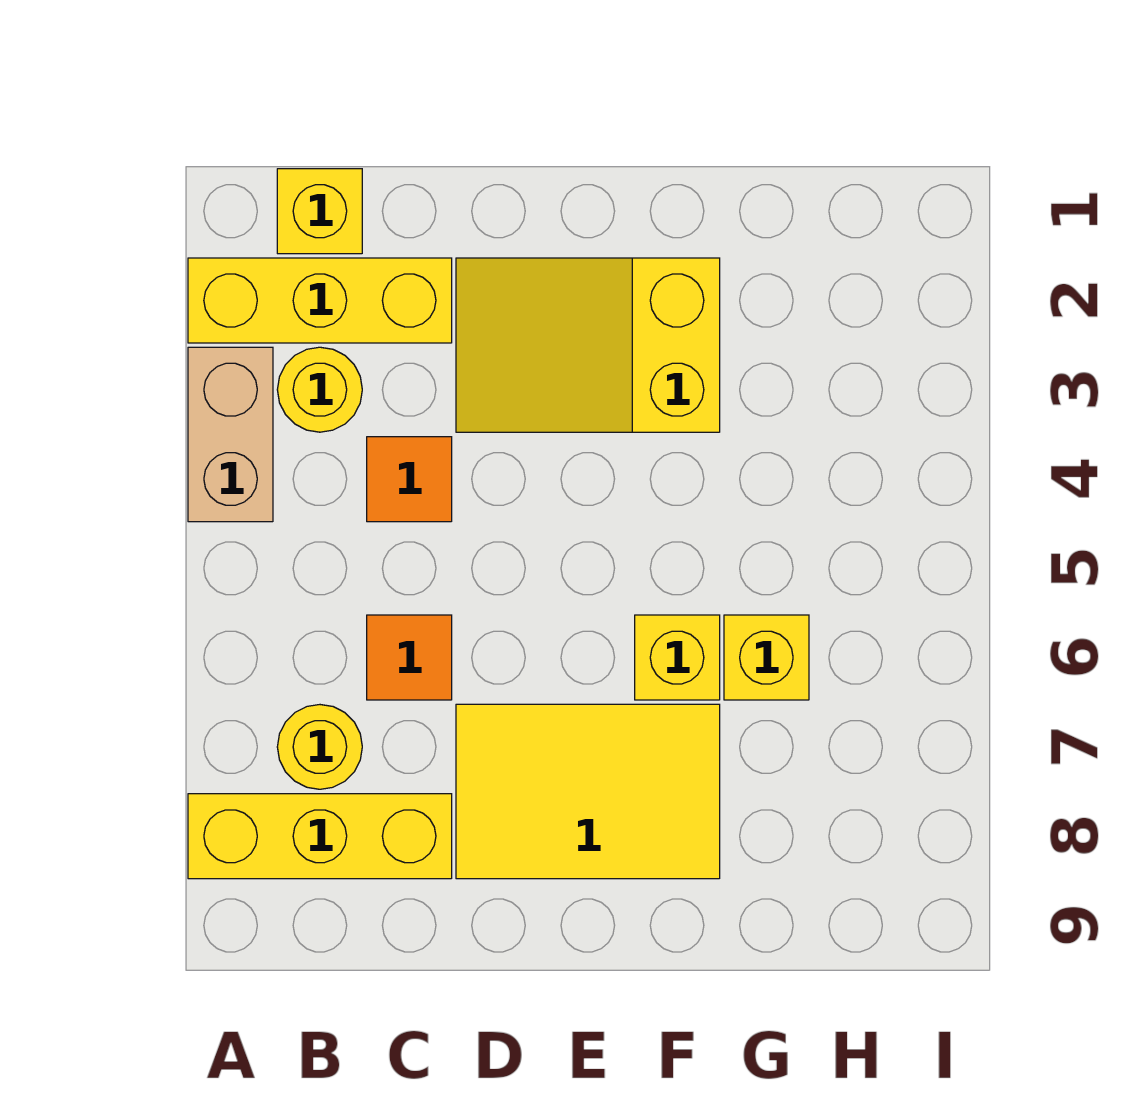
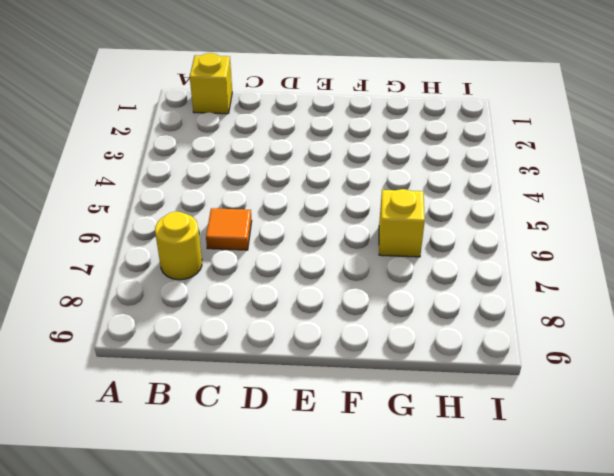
none -> yellow brick A2:C2 level 1
none -> tan brick A3:A4 level 1
none -> yellow brick A8:C8 level 1

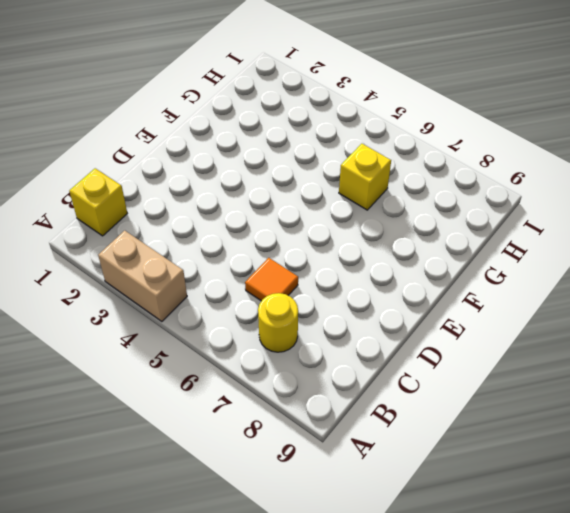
none -> yellow brick A2:C2 level 1
none -> yellow brick A8:C8 level 1
none -> yellow round brick B3 level 1

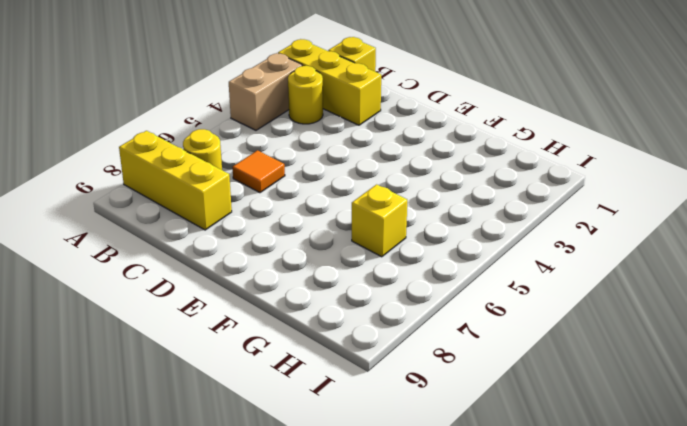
none -> orange tile C4 level 1
none -> yellow slope D2:F3 level 1 top F
none -> yellow tile D7:F8 level 1

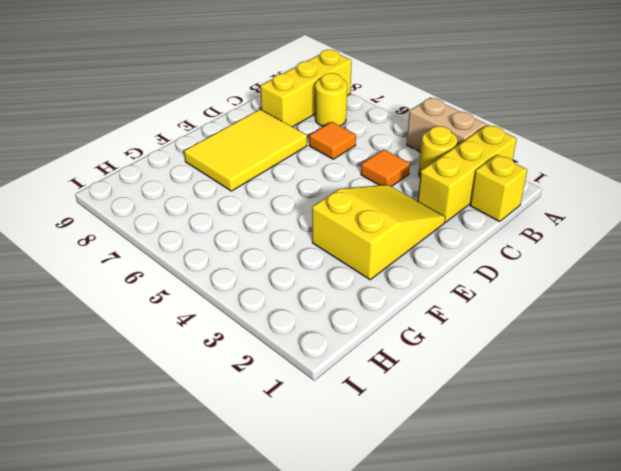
none -> yellow brick F6 level 1
none -> yellow brick G6 level 1

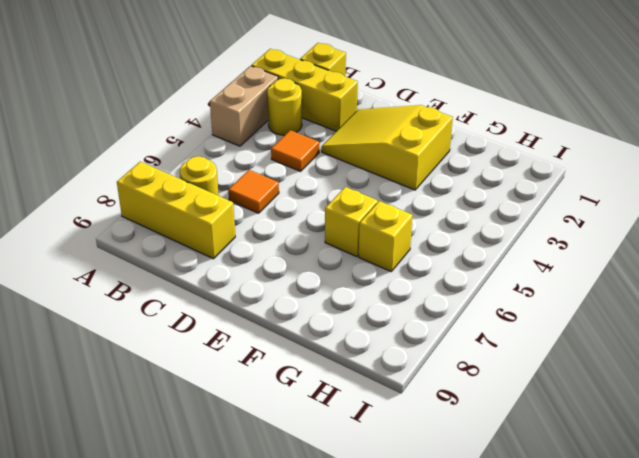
none -> yellow tile D7:F8 level 1

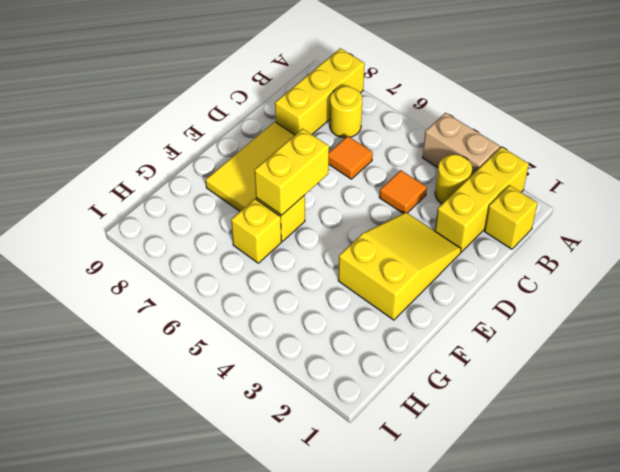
yellow brick E6:F6 level 2 -> none

